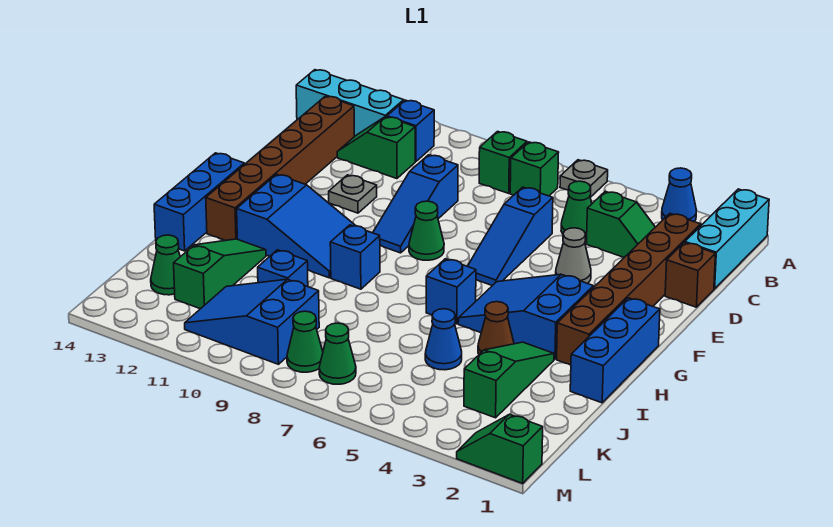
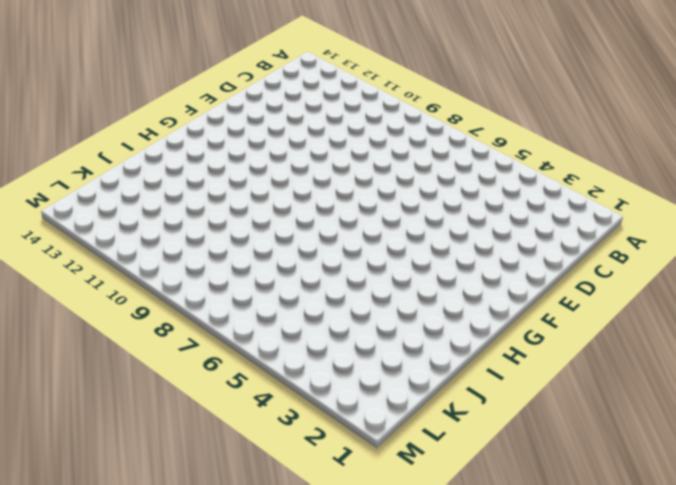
none -> cyan brick A1:C1 level 1
none -> blue cone A3 level 1
none -> grey plate A6 level 1
none -> green brick B7 level 1

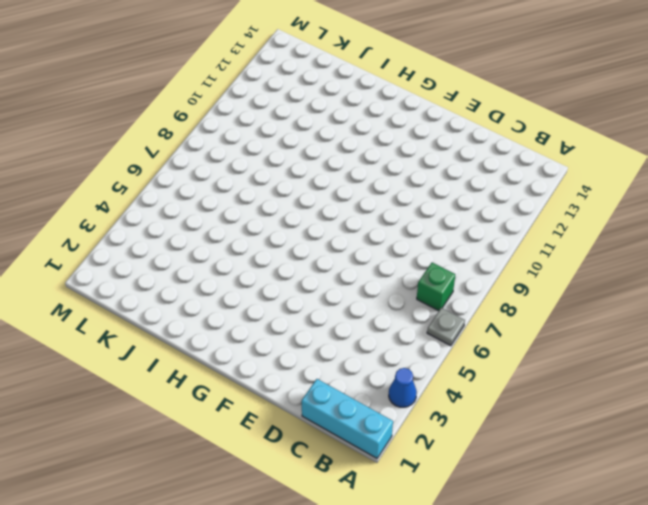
none -> green brick B8 level 1
none -> blue brick B11 level 1
none -> cyan brick B12:B14 level 1
none -> brown brick C2:H2 level 1

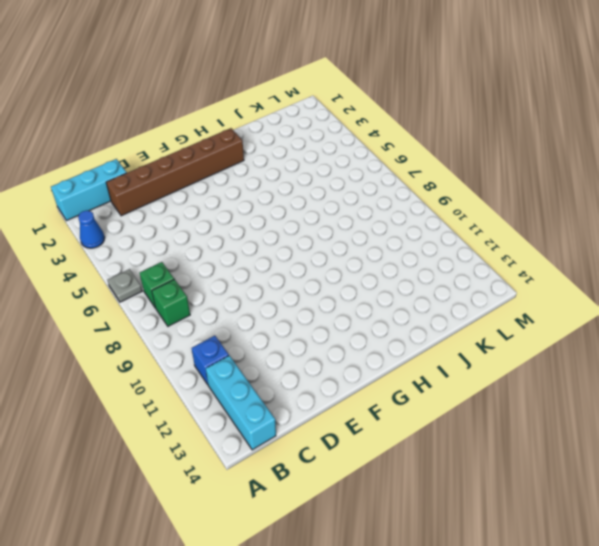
none -> green slope C3:C4 level 1 top 4
none -> green cone C5 level 1
none -> green slope C11:C12 level 1 top 11
none -> brown brick C13:H13 level 1

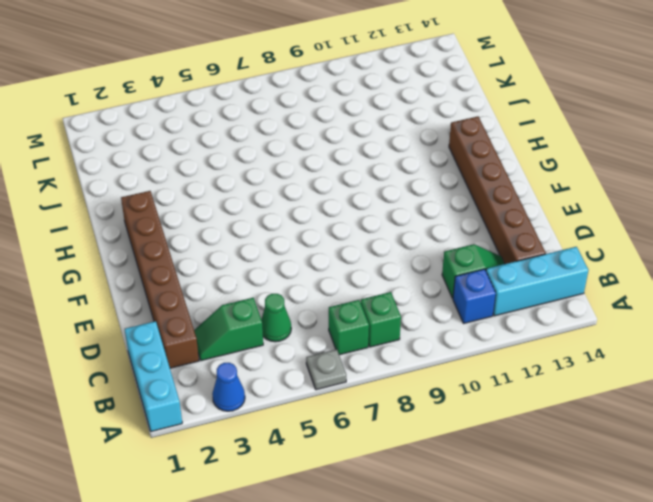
none -> brown brick D1 level 1
none -> blue slope D6:F6 level 1 top D
none -> blue slope D9:F9 level 1 top D
none -> grey cone E4 level 1

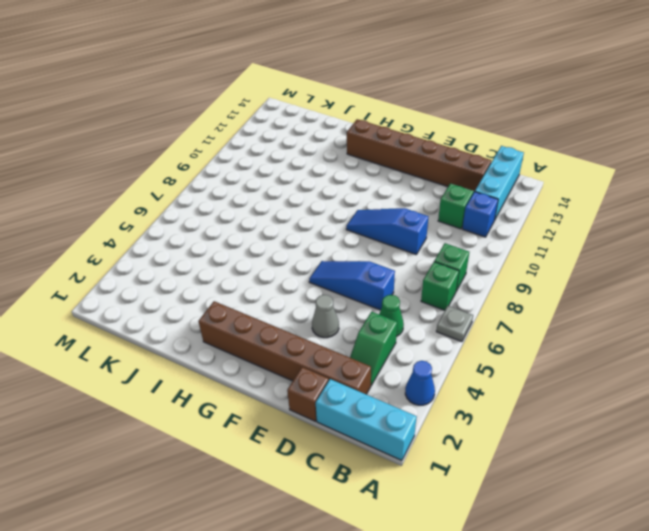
none -> grey plate E11 level 1
none -> green cone F8 level 1
none -> blue brick G1:I1 level 1
none -> blue slope G3:H5 level 1 top 3

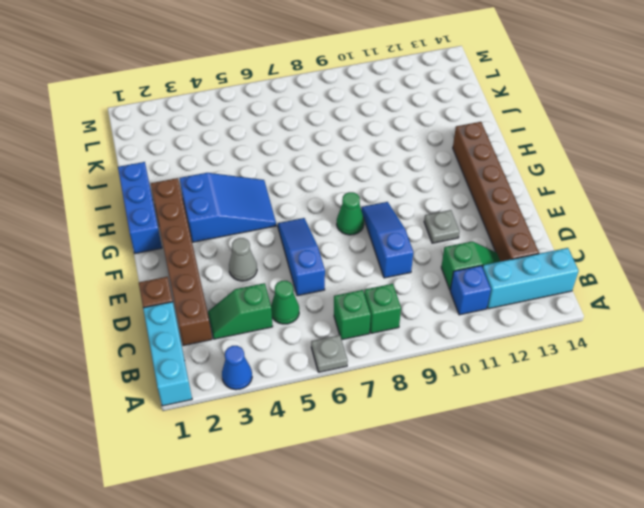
none -> blue slope G10:H12 level 1 top 12
none -> blue brick G14:I14 level 1
none -> blue brick H6 level 1
none -> blue brick H9 level 1

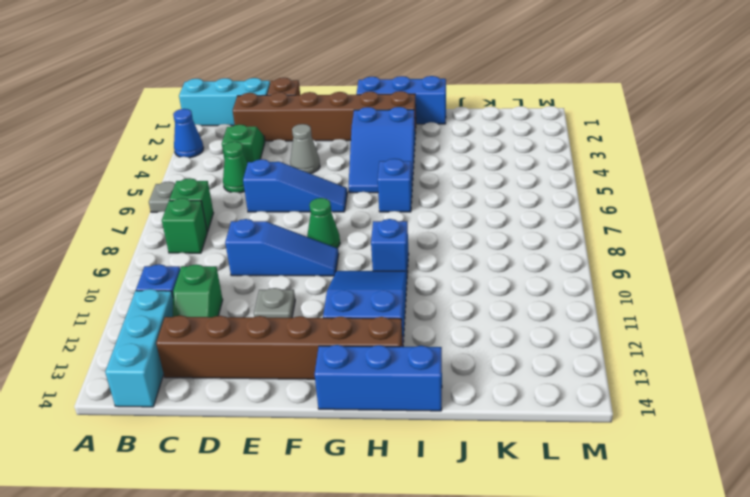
none -> green slope I3:K3 level 1 top K
none -> brown cone I4 level 1
none -> green slope I12:K12 level 1 top K
none -> blue cone J5 level 1

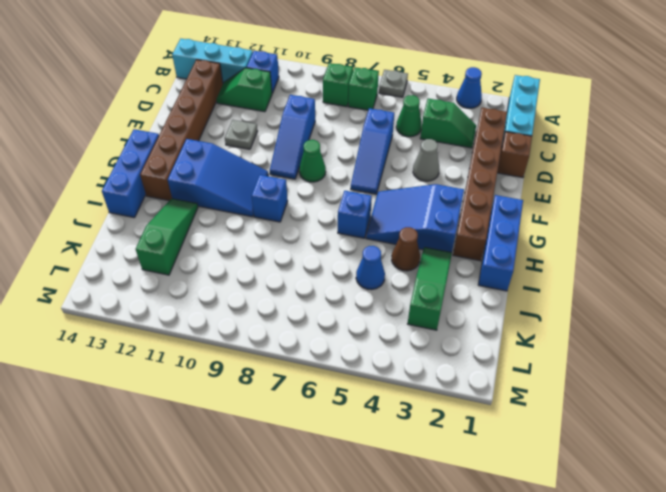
none -> blue brick J10 level 1
none -> blue slope K9:L11 level 1 top 9
none -> green cone K13 level 1
none -> green cone L7 level 1

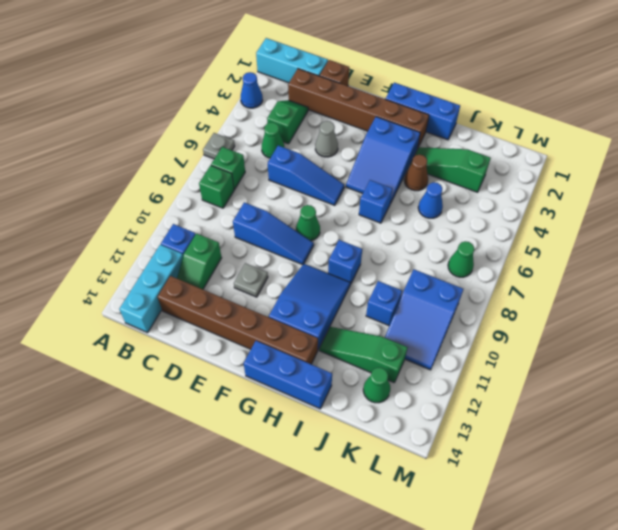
none -> green cone L8 level 1
none -> green slope M1:M2 level 1 top 1

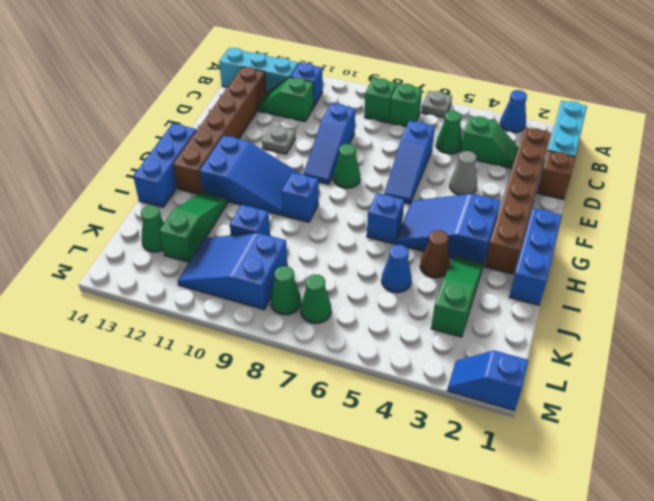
blue slope M1:M2 level 1 top 1 -> green slope M1:M2 level 1 top 1

